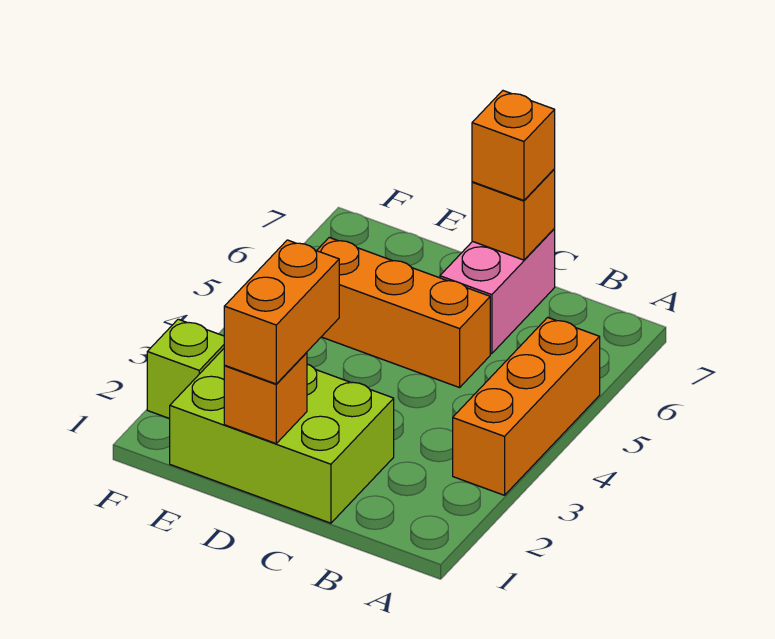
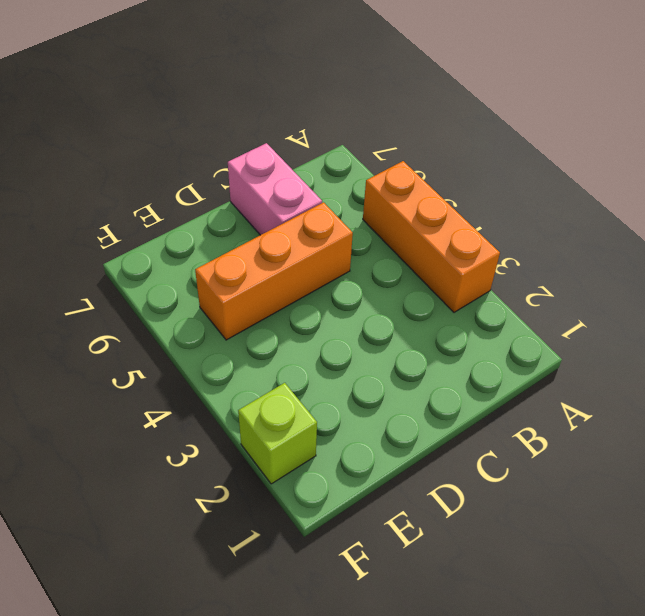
none -> lime brick C1:E2 level 1
none -> orange brick C7 level 2

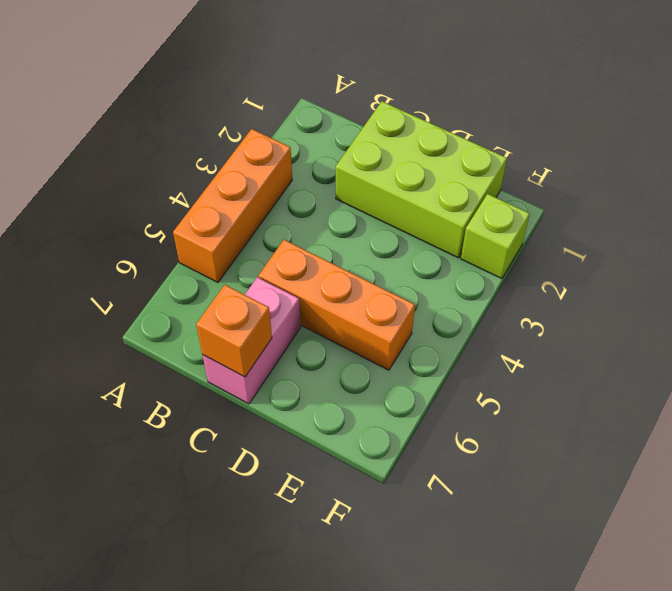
none -> orange brick D1 level 2
none -> orange brick C7 level 3

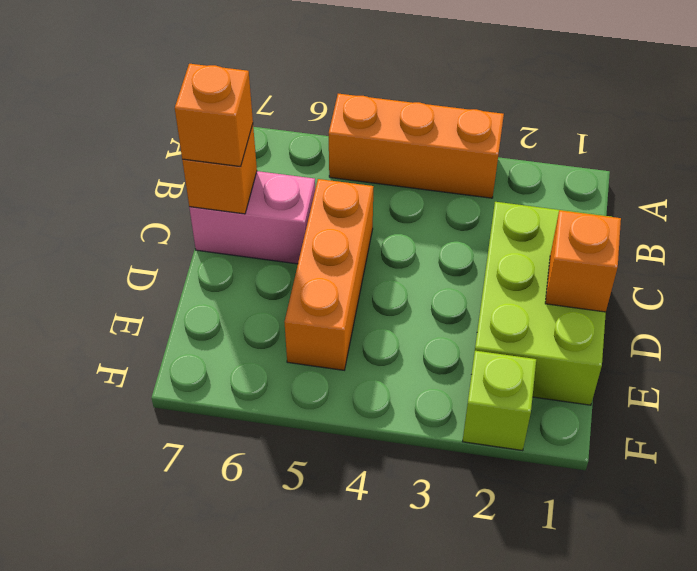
none -> orange brick D1:D2 level 3

